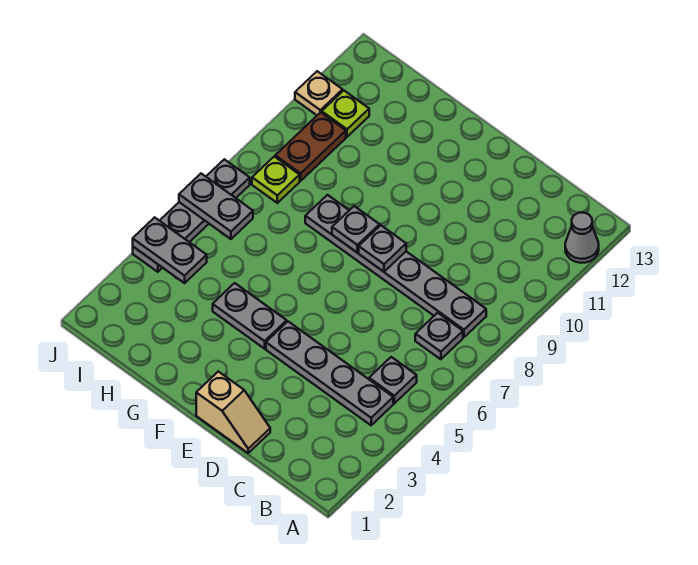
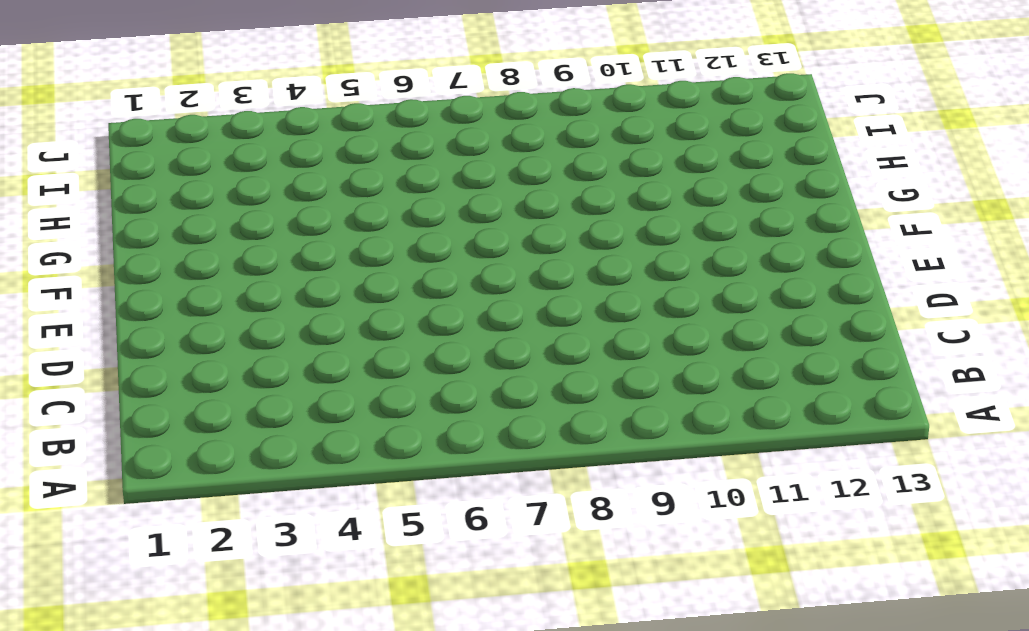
none -> grey cone A12 level 1
none -> grey plate B4:E4 level 1
none -> grey plate B5 level 1

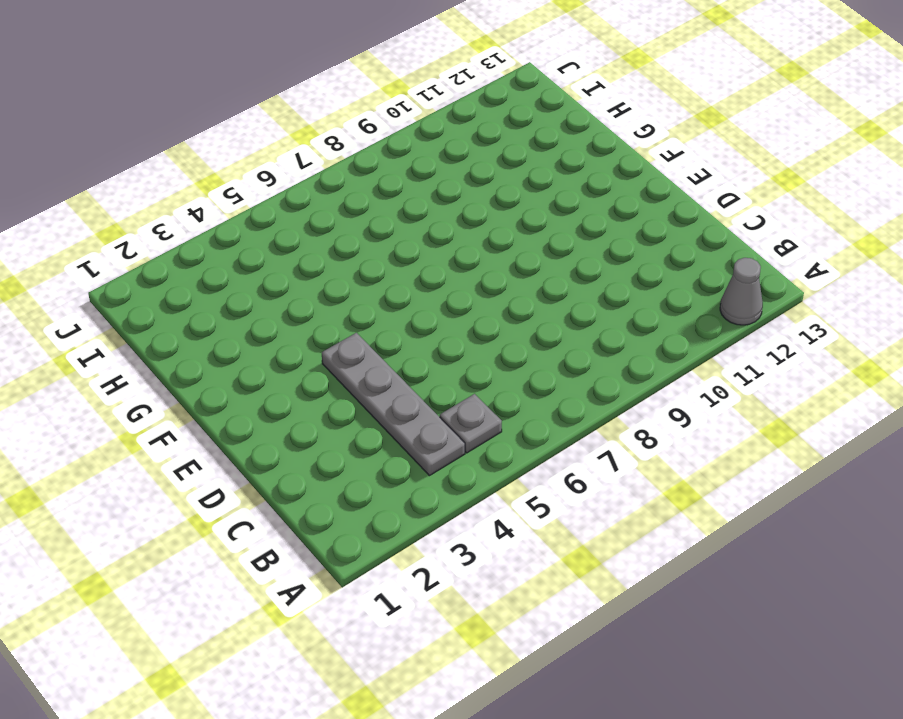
none -> grey plate B7 level 1
none -> grey plate B8:G8 level 1
none -> tan slope D1:E1 level 1 top E

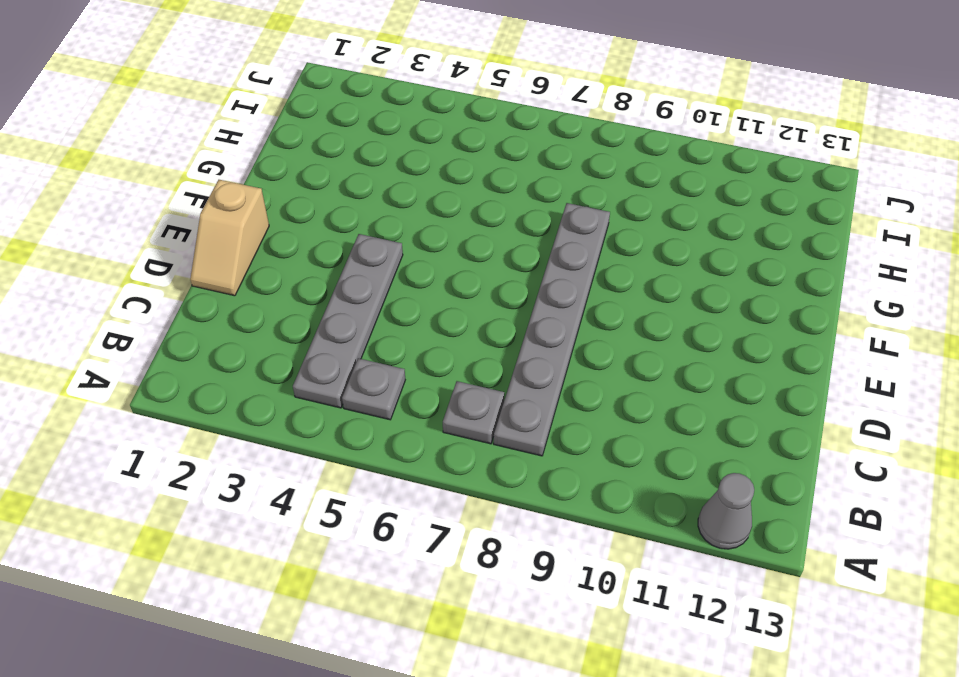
none -> grey plate F4:G4 level 1
none -> lime plate I8 level 1
none -> brown plate I9:I10 level 1

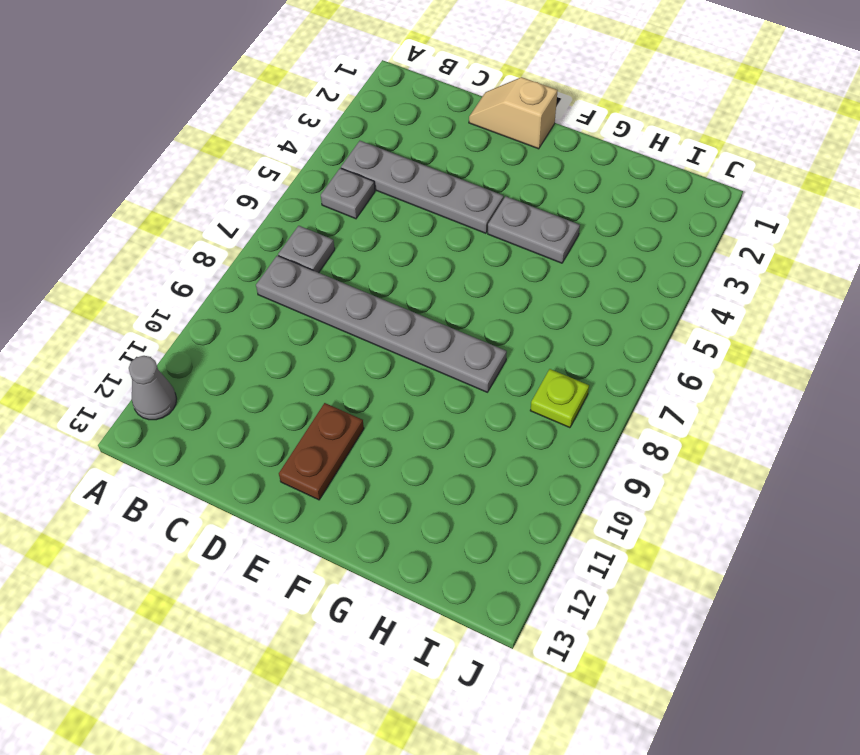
brown plate E11:E12 level 1 -> brown plate I9:I10 level 1
none -> lime plate I11 level 1
none -> grey plate J4:J7 level 1
none -> tan plate J11 level 1

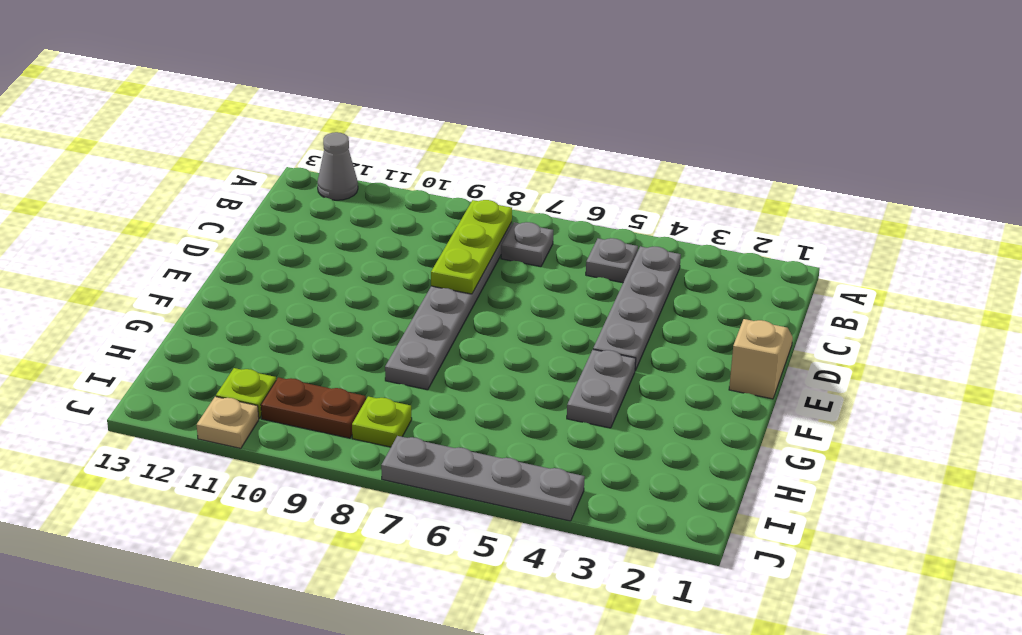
lime plate B8:D8 level 2 -> none
none -> grey plate E8 level 2
none -> grey plate F8 level 2
none -> grey plate I4:J4 level 2

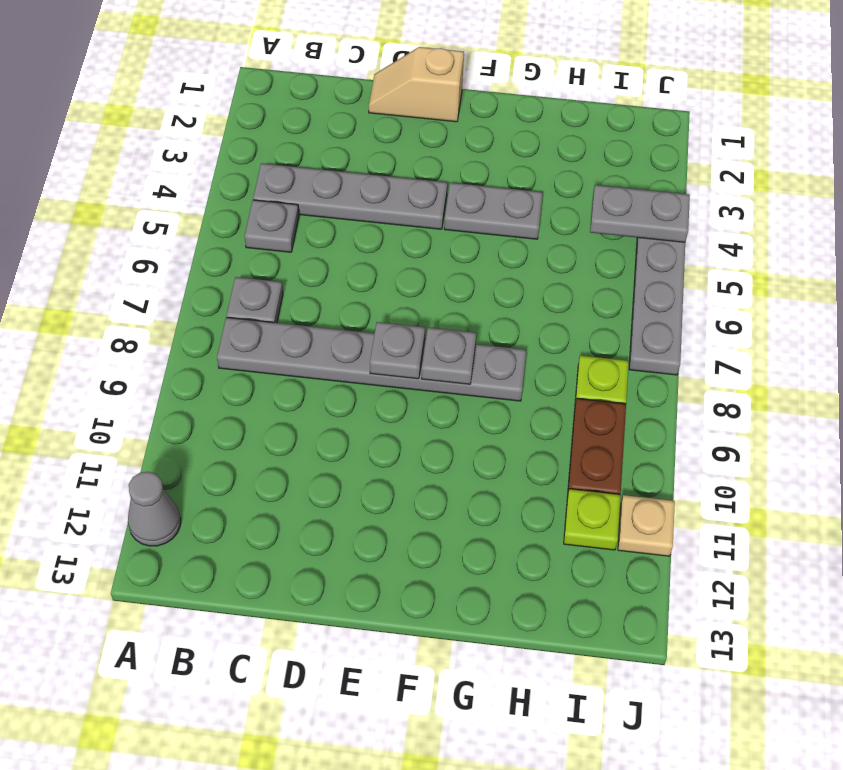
none -> grey plate I6:J6 level 2

